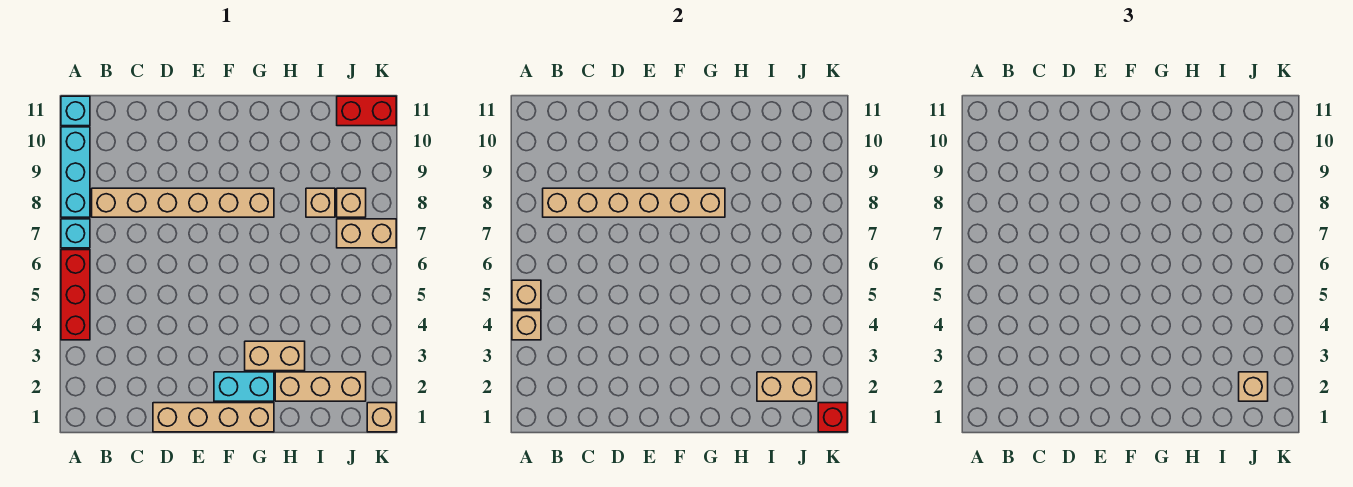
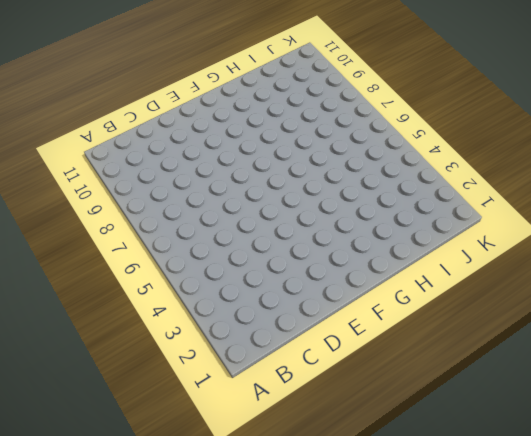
none -> red brick A4:A6 level 1
none -> cyan brick A7 level 1
none -> cyan brick A8:A10 level 1

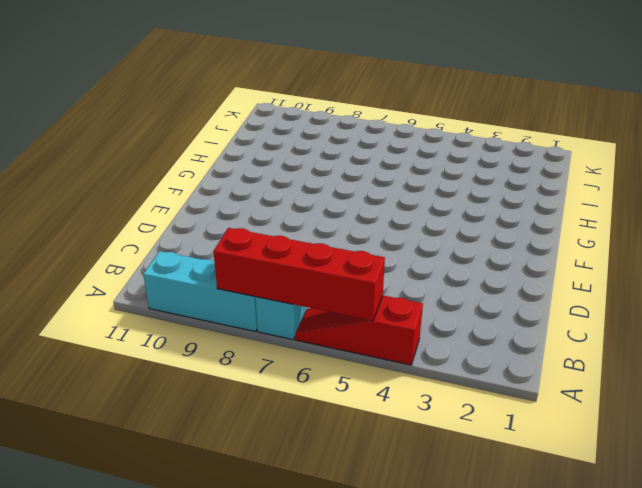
red slope A4:A6 level 1 top 4 -> red brick A4:A6 level 1
red brick A5:A8 level 2 -> tan brick A5 level 2
none -> cyan brick A11 level 1
none -> tan brick B8:G8 level 1
none -> tan brick D1:G1 level 1

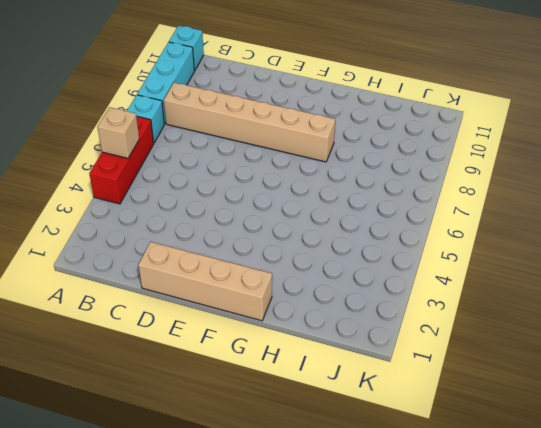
none -> cyan brick F2:G2 level 1
none -> tan brick G3:H3 level 1
none -> tan brick H2:J2 level 1

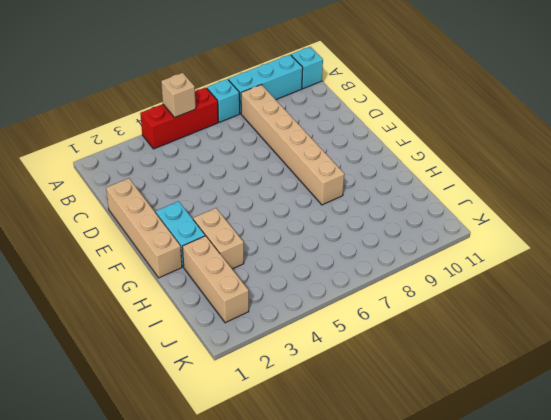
none -> tan brick I8 level 1
none -> tan brick J7:K7 level 1
none -> tan brick J8 level 1

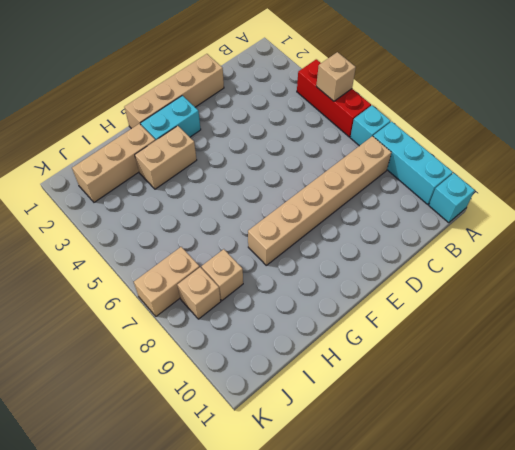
none -> red brick J11:K11 level 1
none -> tan brick K1 level 1
none -> tan brick A4 level 2

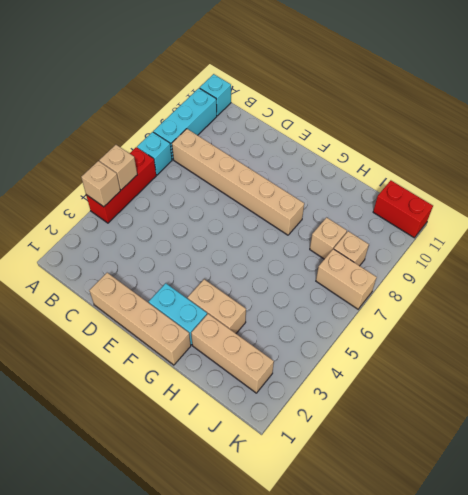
none -> tan brick K1 level 1
none -> tan brick B8:G8 level 2
none -> tan brick I2:J2 level 2

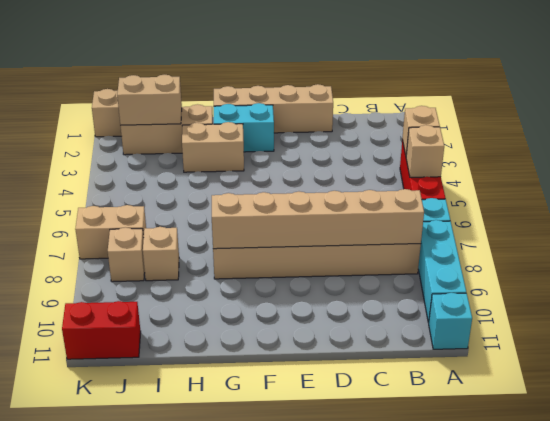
none -> red brick K1 level 2
none -> tan brick J2 level 3

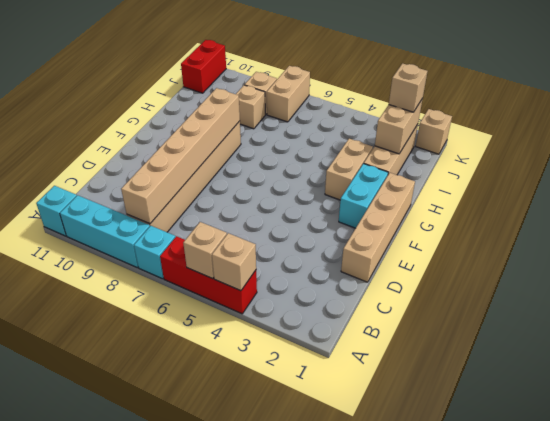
none -> red brick K1 level 2

